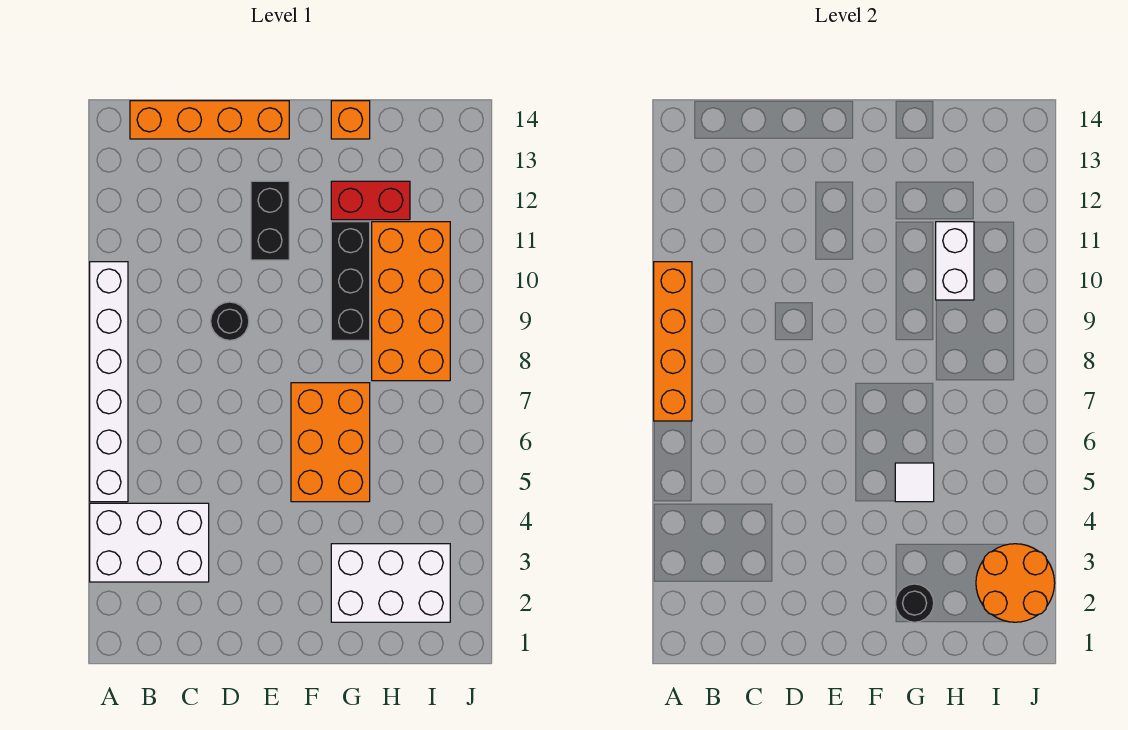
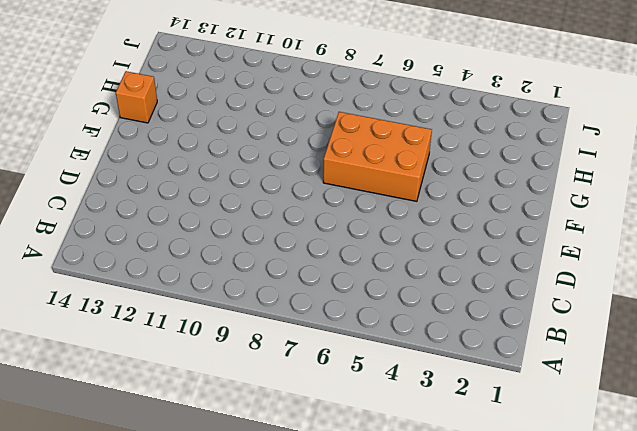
none -> white brick A3:C4 level 1
none -> white brick A5:A10 level 1
none -> orange brick B14:E14 level 1

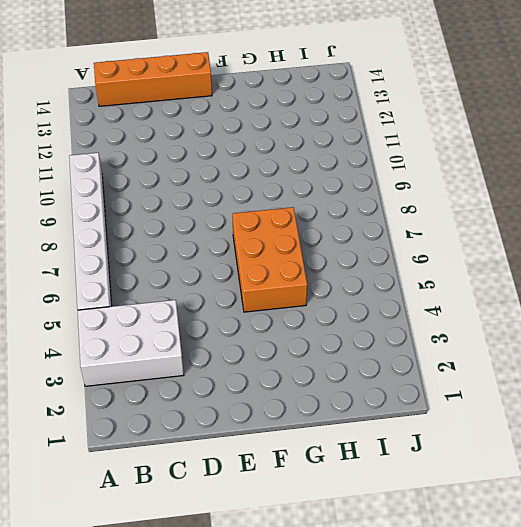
none -> black round brick D9 level 1
none -> black brick E11:E12 level 1
none -> white brick G2:I3 level 1

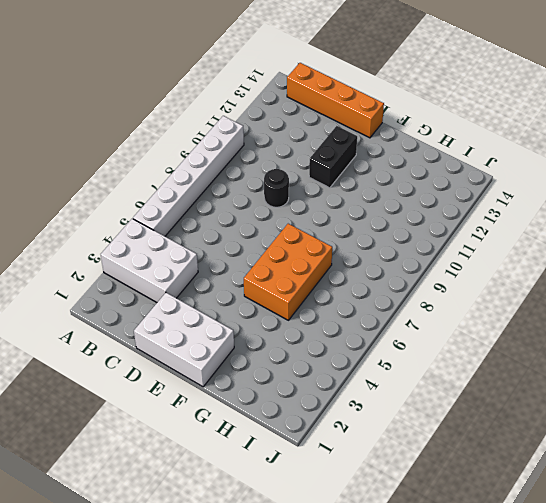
white brick D1:F2 level 1 -> white brick G2:I3 level 1
none -> black brick G9:G11 level 1
none -> red brick G12:H12 level 1
none -> orange brick G14 level 1

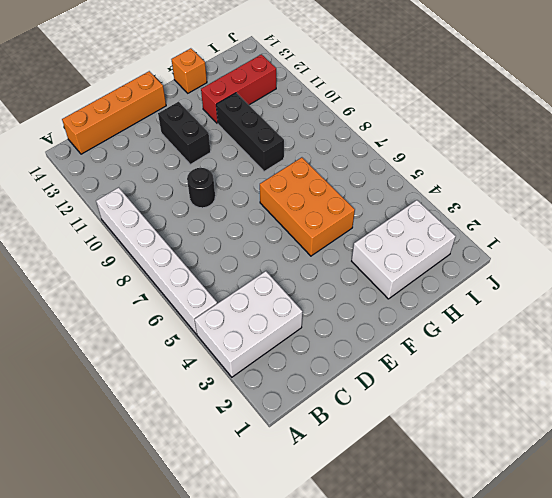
red brick G12:I12 level 1 -> red brick G12:H12 level 1
none -> orange brick H8:I11 level 1
none -> orange brick A7:A10 level 2
none -> black round brick G2 level 2

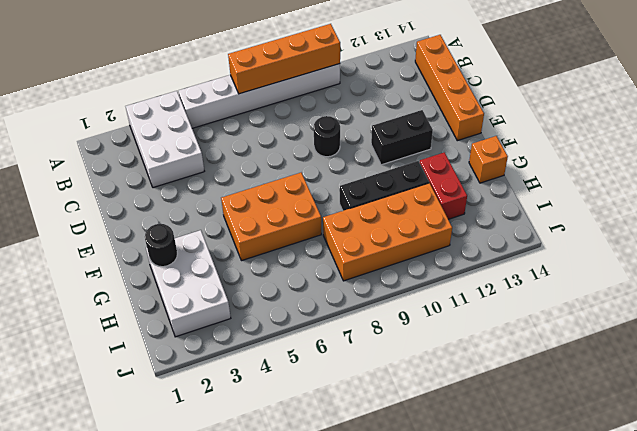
none -> white tile G5 level 2
none -> white brick H10:H11 level 2
none -> orange round brick I2:J3 level 2

